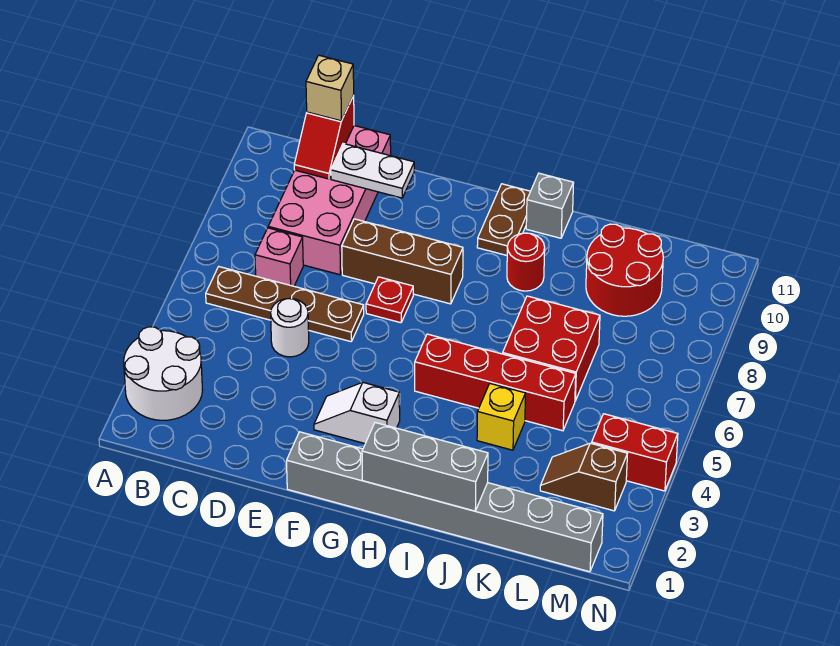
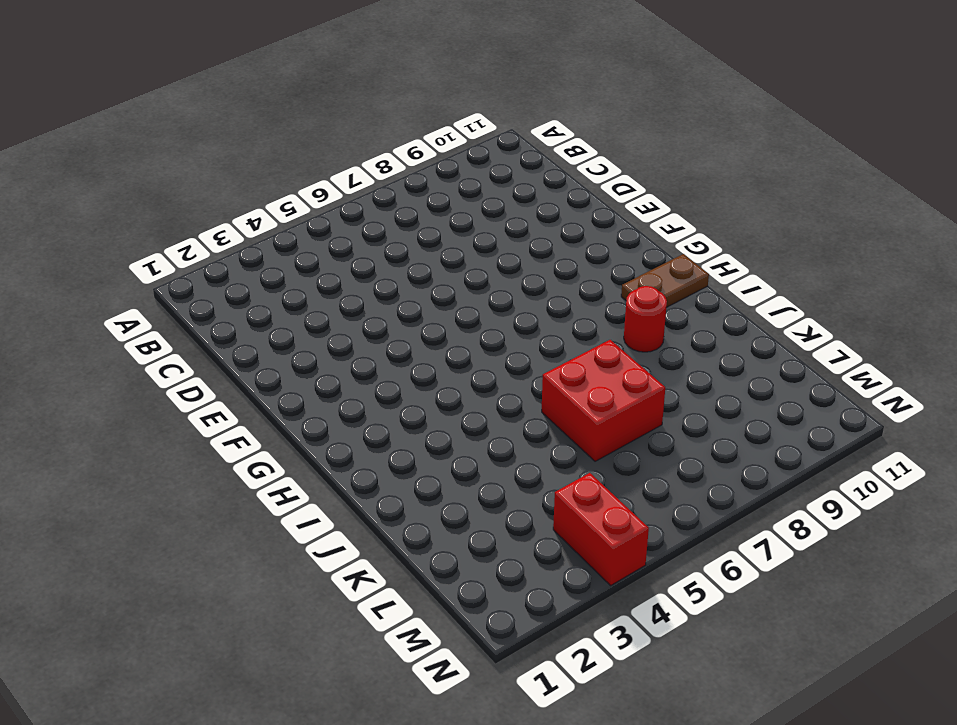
none -> white round brick A2:B3 level 1
none -> brown plate B6:E6 level 1
none -> pink brick C7 level 1

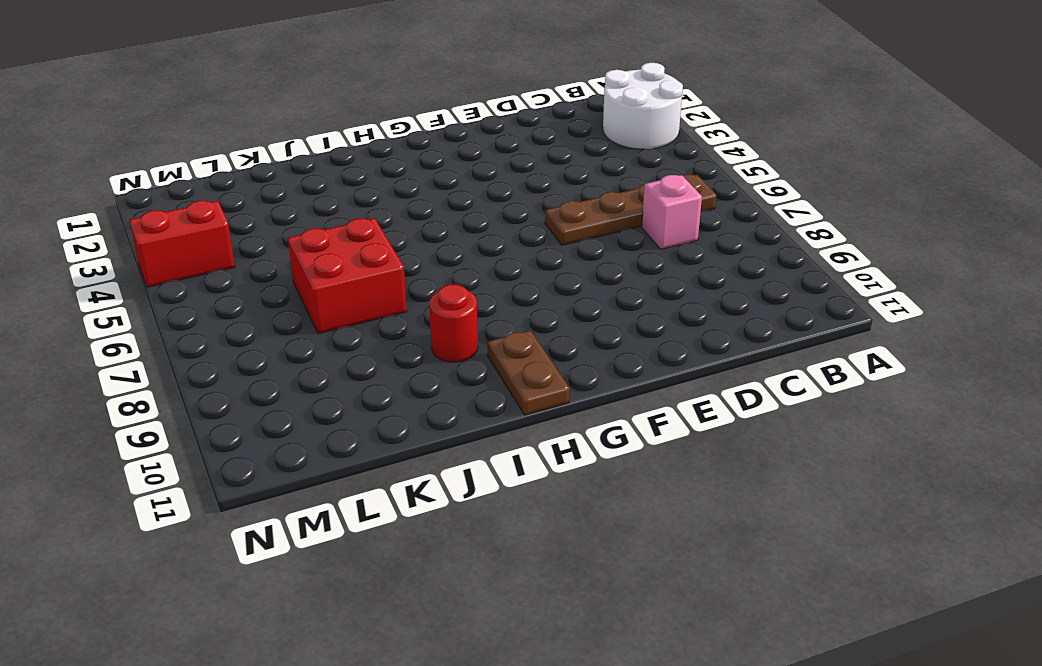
none -> pink brick C8:D11 level 1
none -> white round brick D5 level 1
none -> brown brick E8:G8 level 1

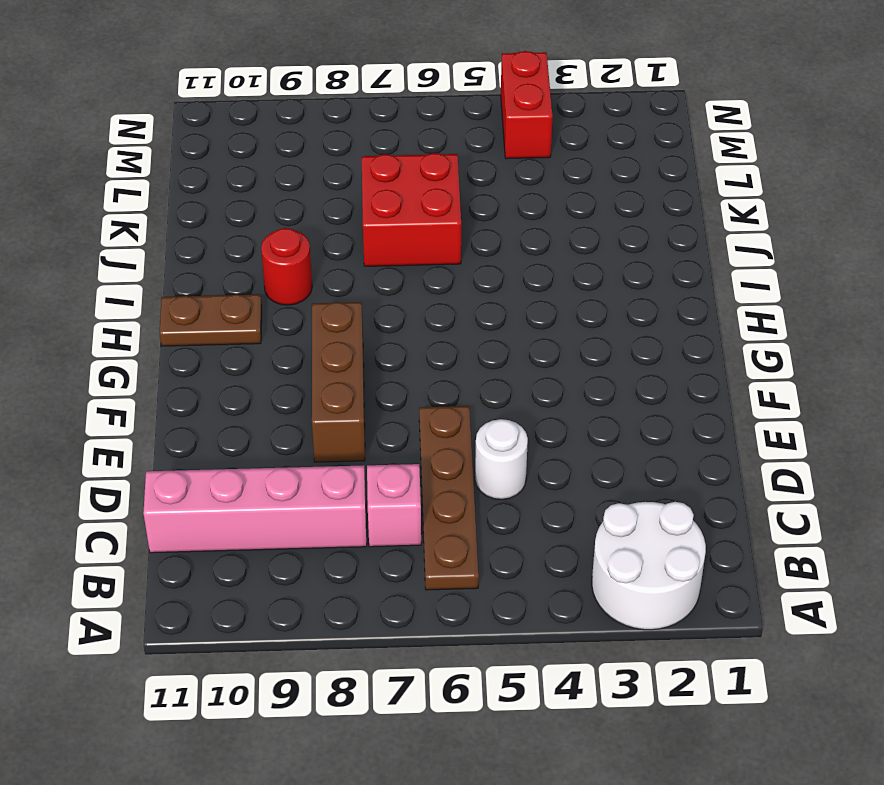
pink brick C8:C11 level 1 -> pink brick C8:D11 level 1
none -> grey brick F1:M1 level 1
none -> white slope F3:G3 level 1 top G
none -> red plate F7 level 1

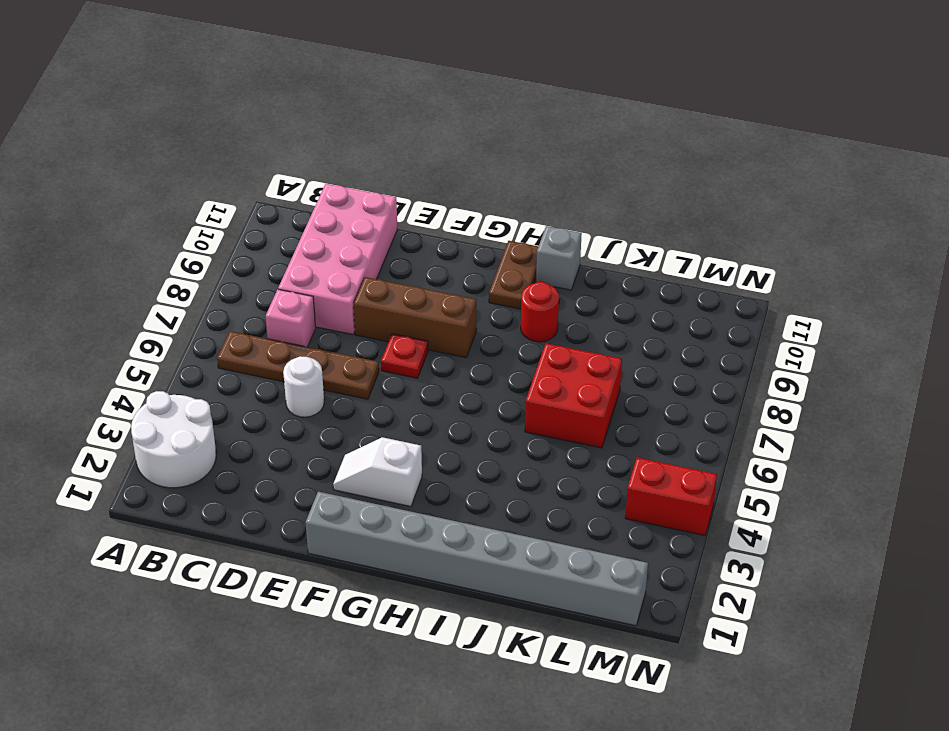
none -> red brick H5:K5 level 1
none -> yellow brick J4 level 1
none -> red round brick K9:L10 level 1

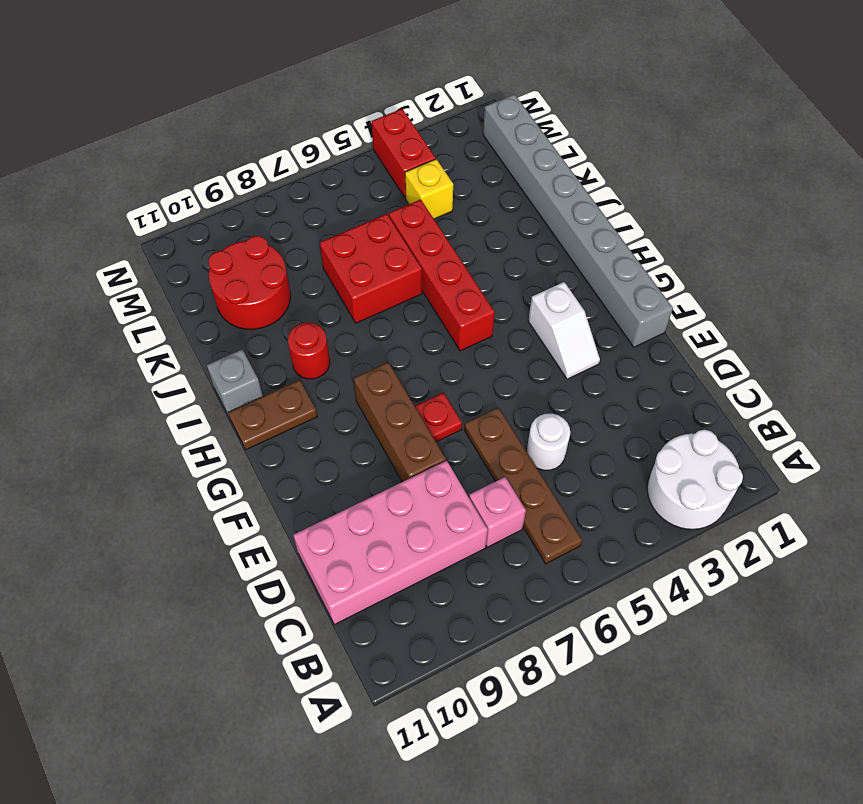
yellow brick L4 level 1 -> yellow brick J4 level 1
none -> brown slope L3:M3 level 1 top M
none -> red slope C10:C11 level 2 top 11
none -> white plate D10:E10 level 2

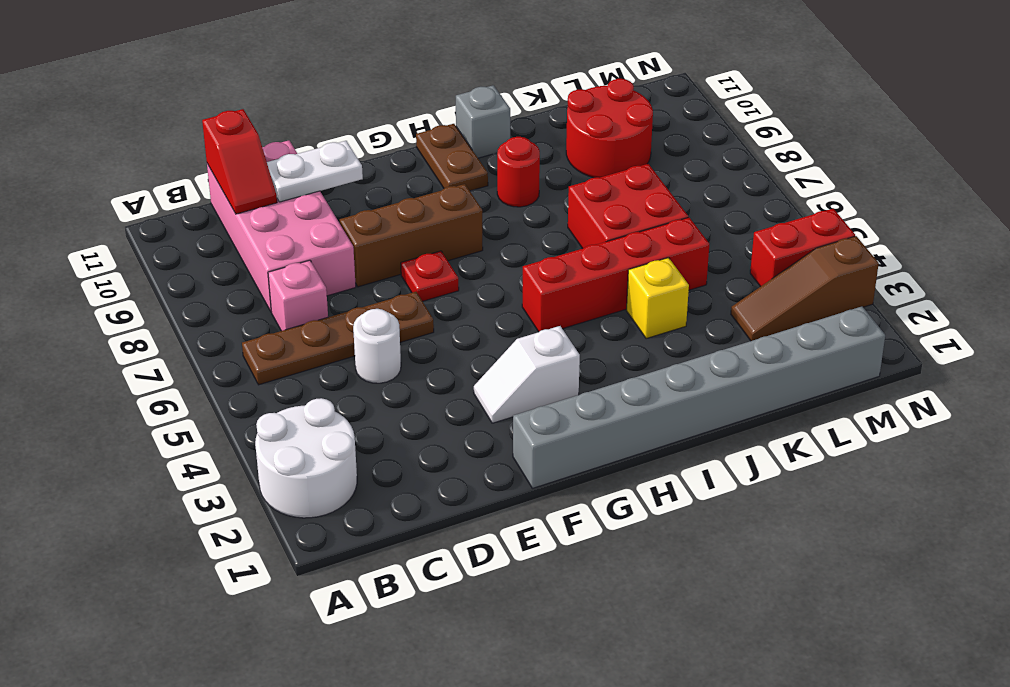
brown slope L3:N3 level 1 top N -> brown slope L3:M3 level 1 top M
none -> grey brick H1:J1 level 2
none -> tan brick C11 level 3

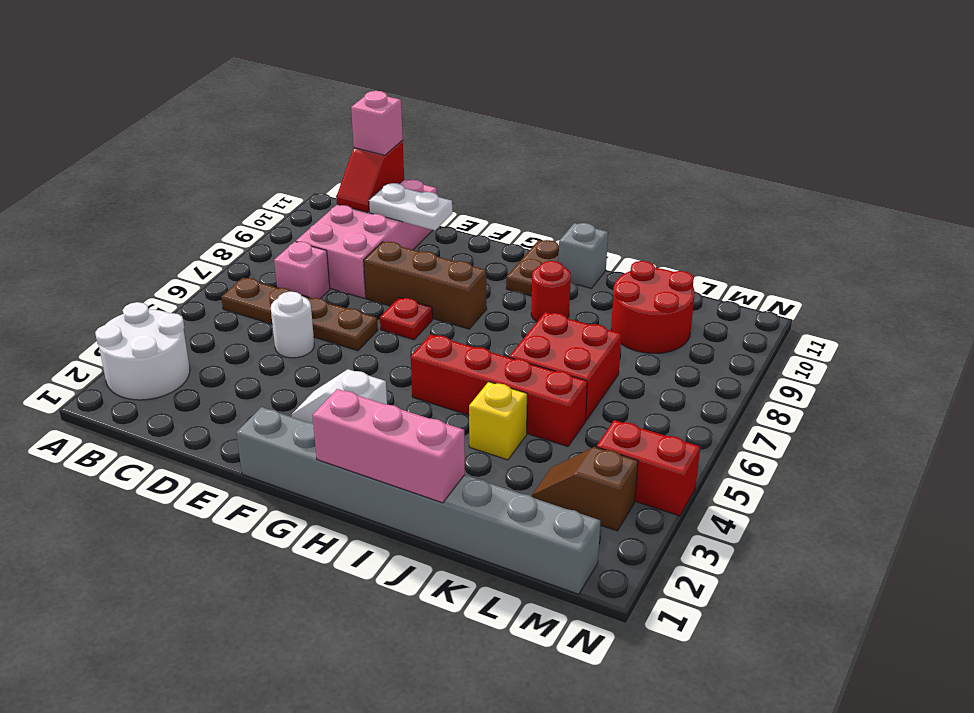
pink brick C11 level 3 -> tan brick C11 level 3
pink brick H1:J1 level 2 -> grey brick H1:J1 level 2

